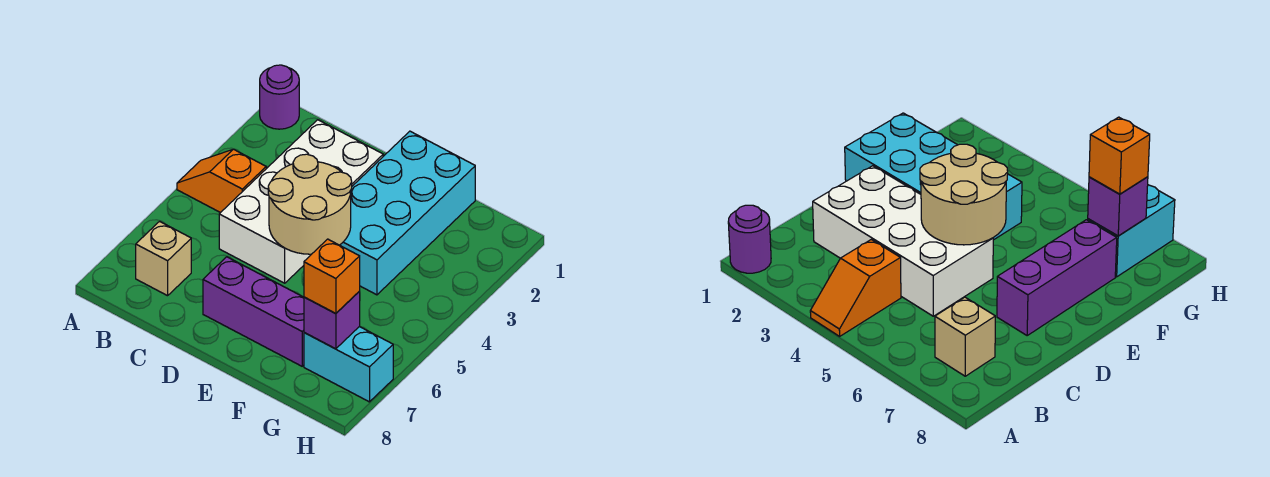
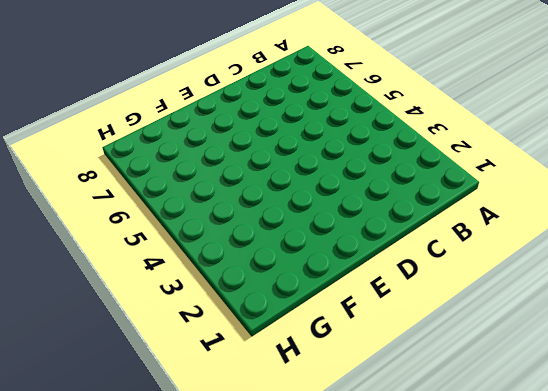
none -> purple round brick A1 level 1
none -> orange slope A4:B4 level 1 top B

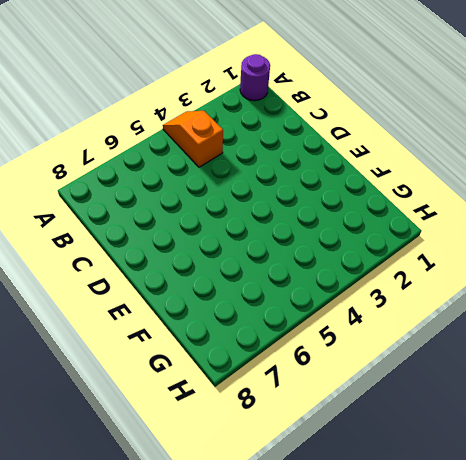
none -> tan brick B7 level 1
none -> white brick C2:D5 level 1

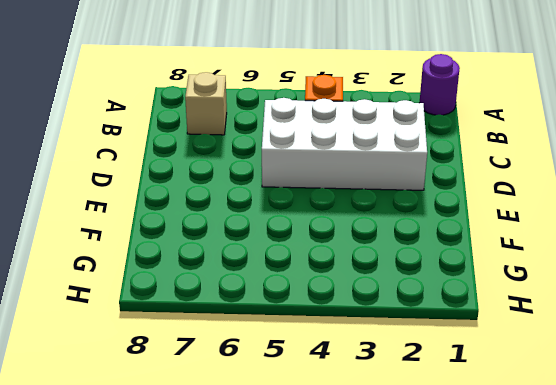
none -> purple brick D7:F7 level 1
none -> cyan brick E1:F4 level 1

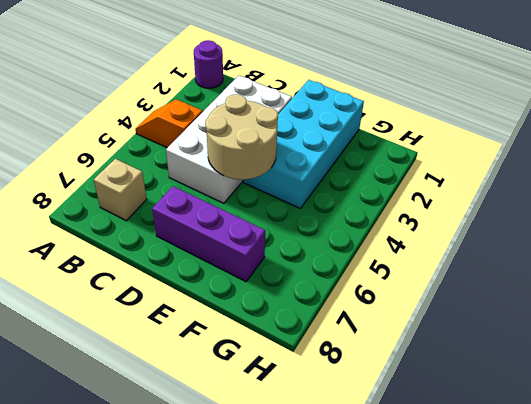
none -> cyan brick G7:H7 level 1
none -> purple brick G7 level 2

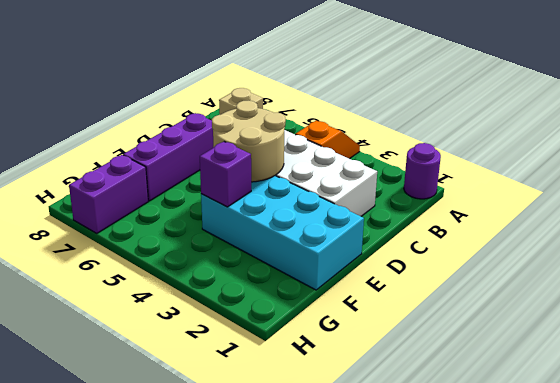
purple brick F4 level 2 -> purple brick G7 level 2
purple brick G7:H7 level 1 -> cyan brick G7:H7 level 1
none -> orange brick G7 level 3

